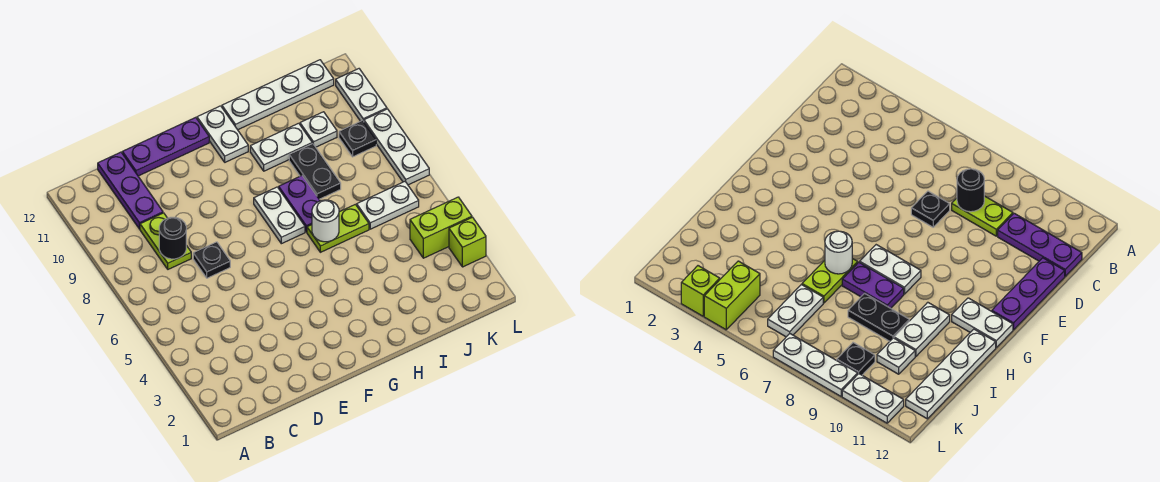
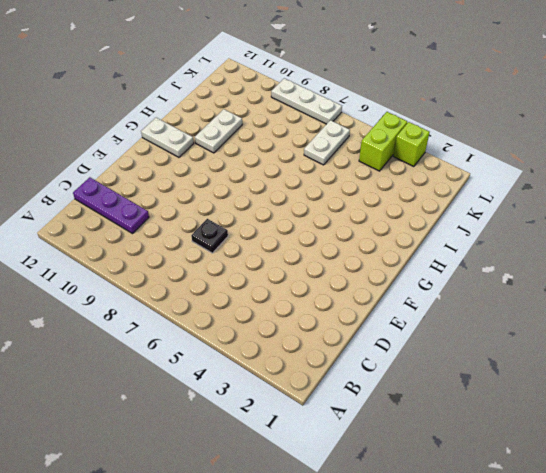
none -> lime plate C8:C9 level 1
none -> purple plate D12:F12 level 1
none -> white plate G7:G8 level 1

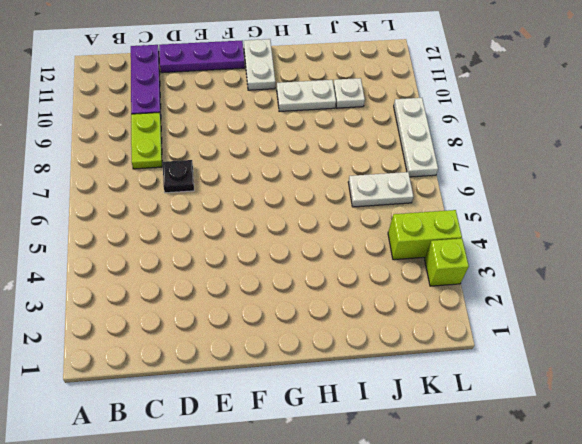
none -> white plate G7:G8 level 1
none -> lime plate H6:I6 level 1
none -> purple plate H7:H8 level 1

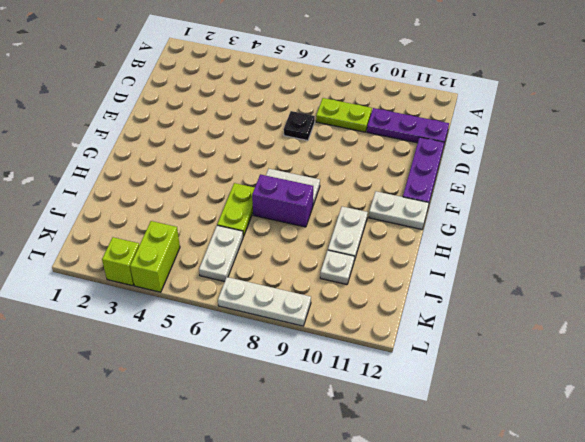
purple brick H7:H8 level 1 -> purple plate H7:H8 level 1
none -> white plate H12:K12 level 1
none -> black plate I8:I9 level 1
none -> black plate K9 level 1

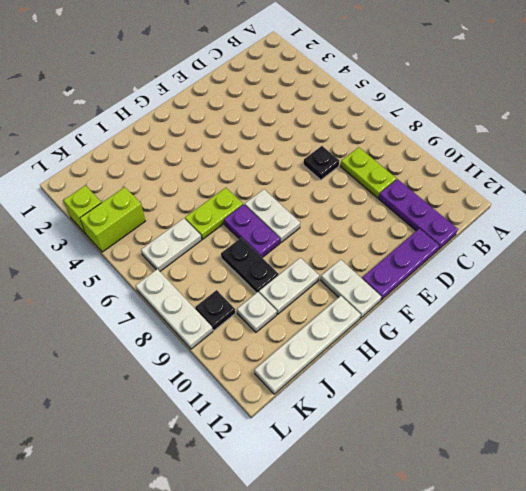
none -> white plate L10:L11 level 1
none -> black round brick C8 level 2
none -> white round brick H6 level 2

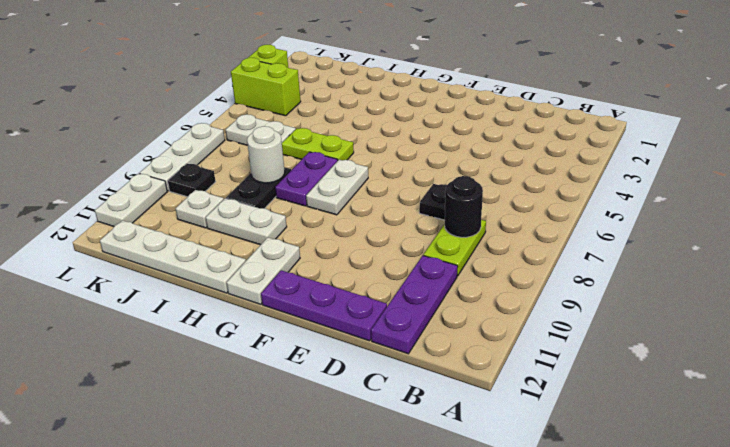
white round brick I8 level 2 -> white round brick H6 level 2

